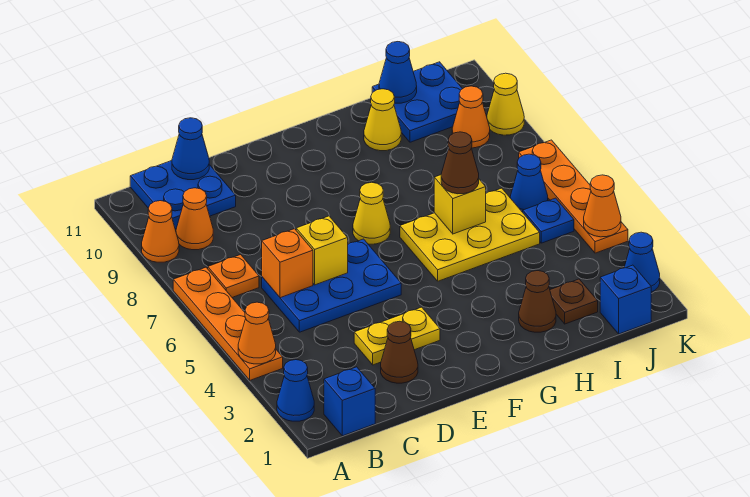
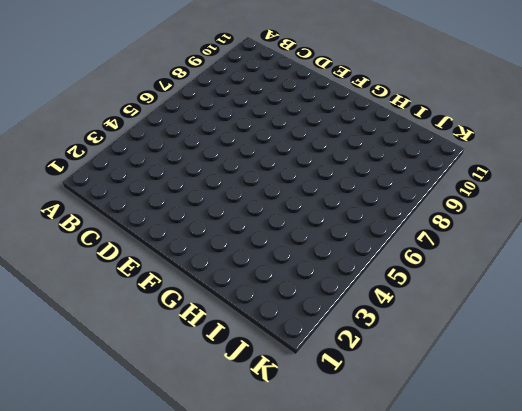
none -> blue cone A2 level 1
none -> orange plate A4:A7 level 1
none -> orange cone A9 level 1
none -> blue brick B1 level 1

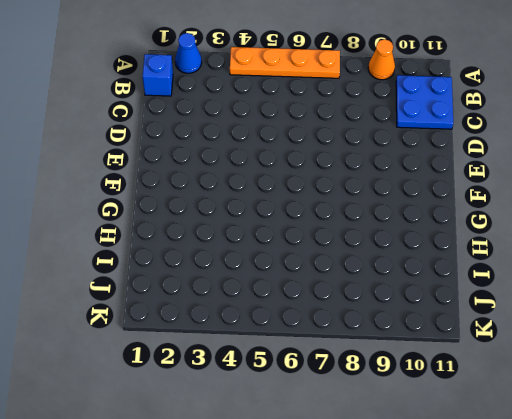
none -> orange plate B7 level 1
none -> orange cone B9 level 1
none -> blue plate C5:E6 level 1
none -> brown cone D2 level 1

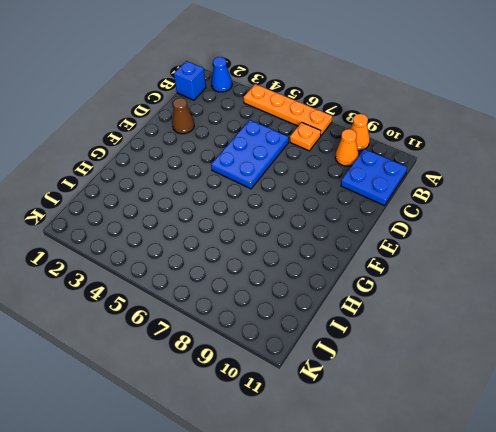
none -> yellow plate D3:E3 level 1
none -> yellow cone F7 level 1
none -> yellow plate G5:I6 level 1
none -> brown cone H2 level 1

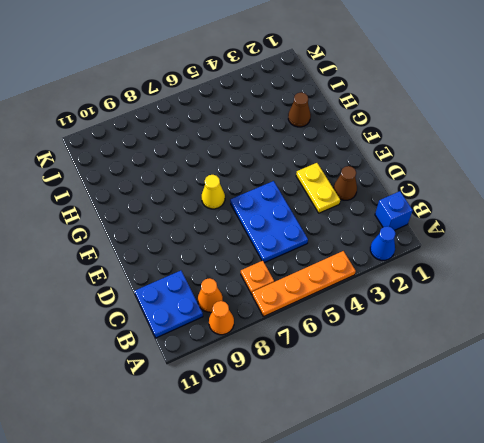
none -> yellow plate G5:I6 level 1
none -> yellow cone H10 level 1
none -> brown plate I2 level 1
none -> blue plate I10:J11 level 1

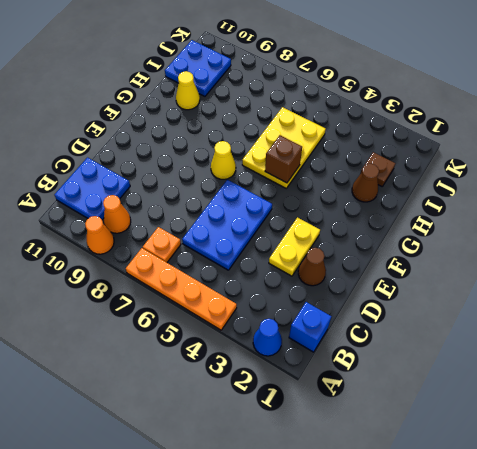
brown brick G5 level 2 -> none
none -> blue brick J1 level 1
none -> blue plate J5 level 1
none -> blue cone J6 level 1
none -> orange cone J9 level 1

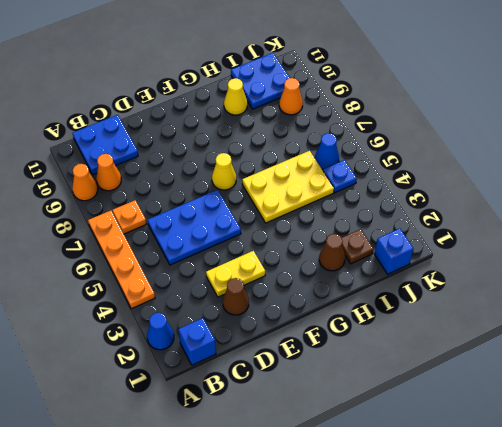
none -> blue cone K2 level 1
none -> orange plate K4:K7 level 1
none -> yellow cone K9 level 1
none -> orange cone A4 level 2

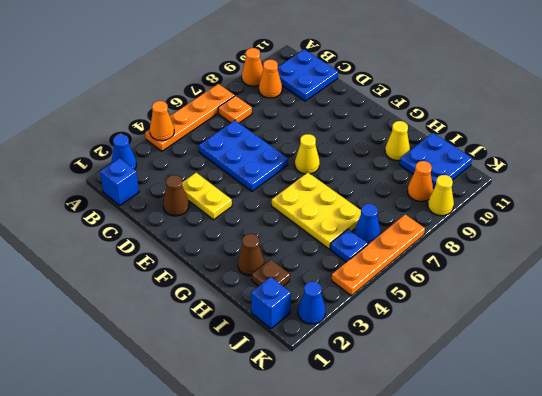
none -> orange brick C6 level 2
none -> blue cone C11 level 2
none -> yellow brick D6 level 2
none -> yellow brick H6 level 2

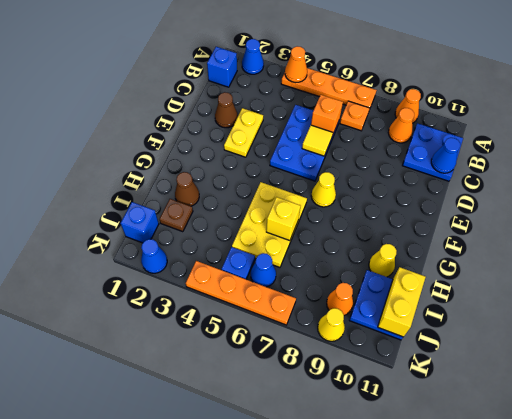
yellow tile D6 level 2 -> yellow brick D6 level 2
yellow brick I11:J11 level 2 -> blue cone I11 level 2
none -> orange cone K4 level 2
none -> brown cone H6 level 3

